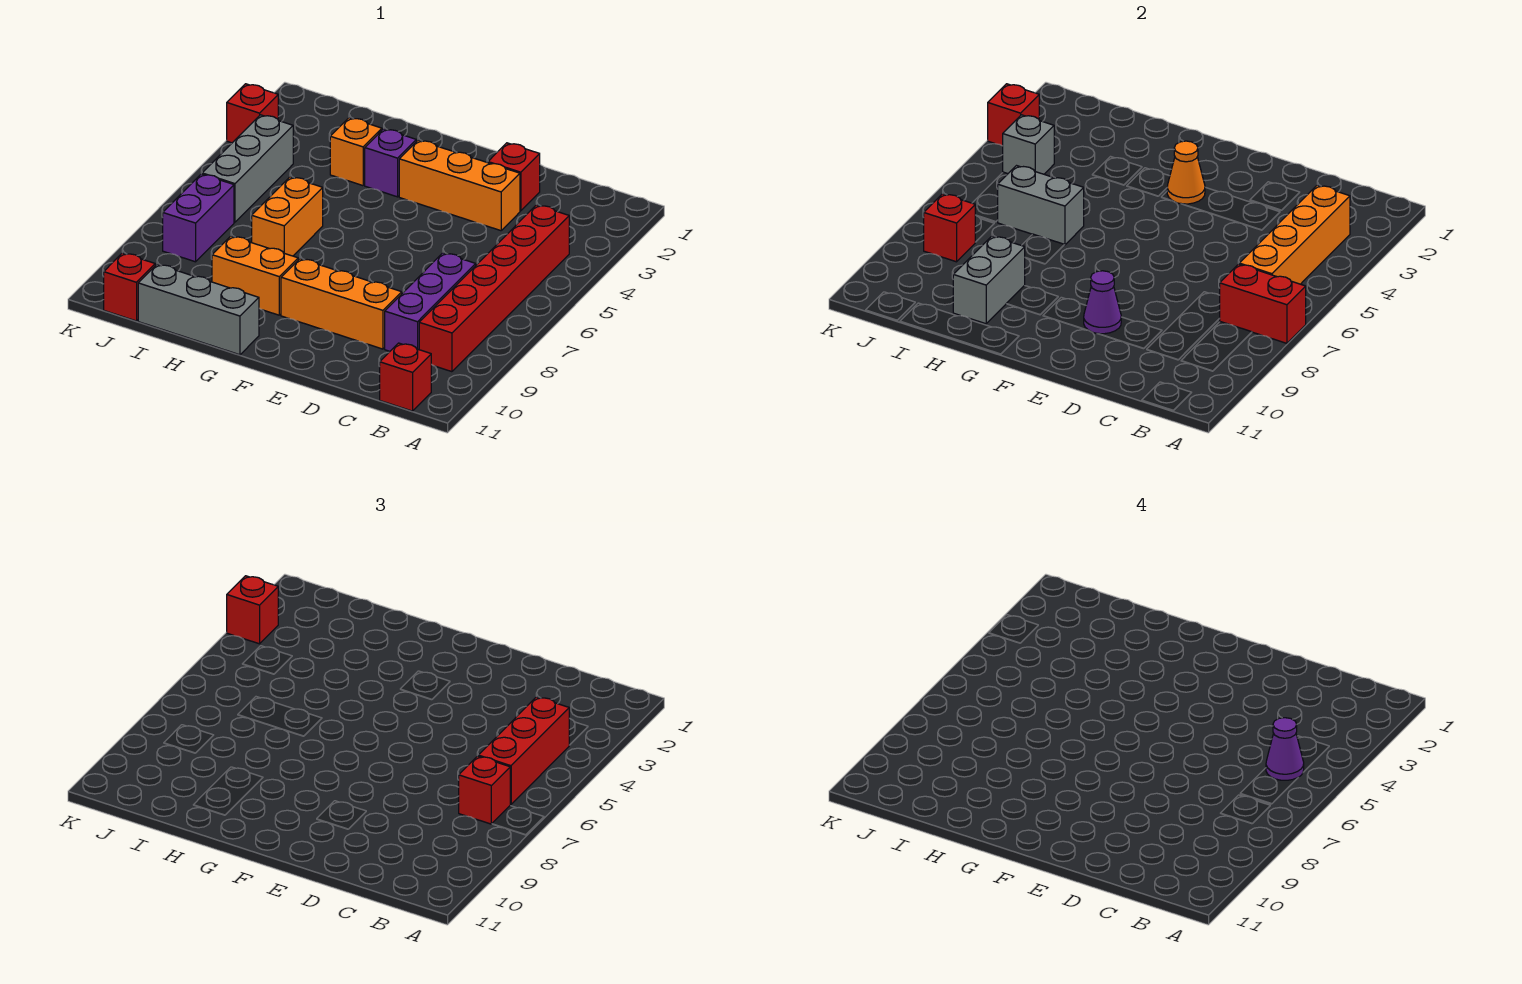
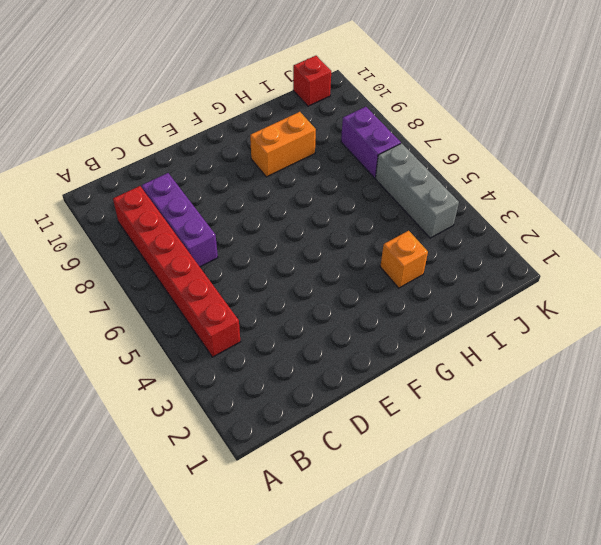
none -> red brick B11 level 1
none -> red brick D2 level 1
none -> orange brick D3:F3 level 1

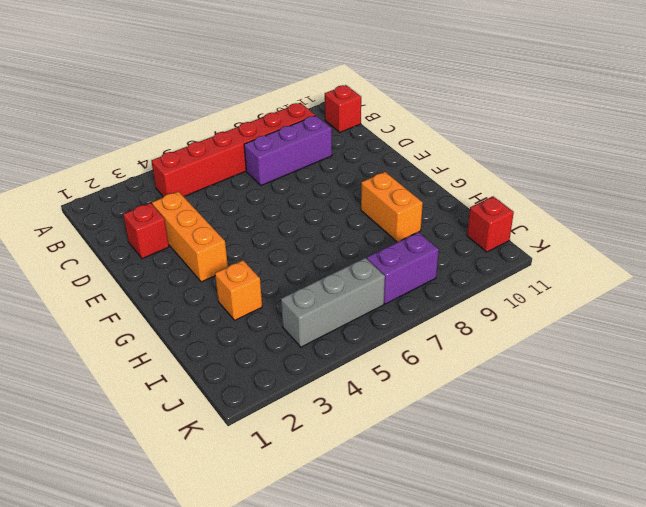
none -> orange brick D9:F9 level 1
none -> purple brick G3 level 1
none -> grey brick G11:I11 level 1

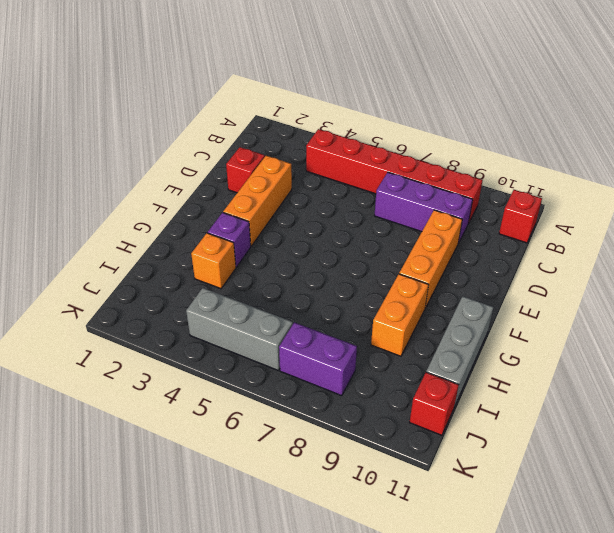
none -> orange brick H6:H7 level 1
none -> red brick K3 level 1
none -> red brick A7:B7 level 2

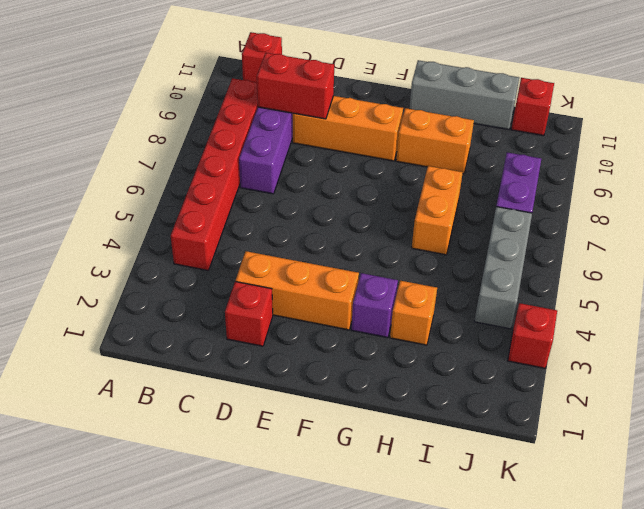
red brick C9:D9 level 2 -> red brick A7:B7 level 2
none -> orange brick B3:B6 level 2
none -> purple cone E9 level 2
none -> orange cone F3 level 2

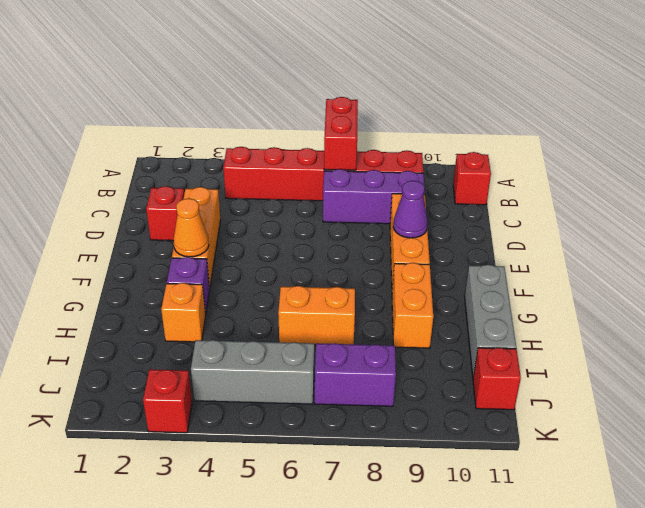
none -> orange brick B3:B6 level 2
none -> grey brick H6:I6 level 2
none -> grey brick H9:H10 level 2

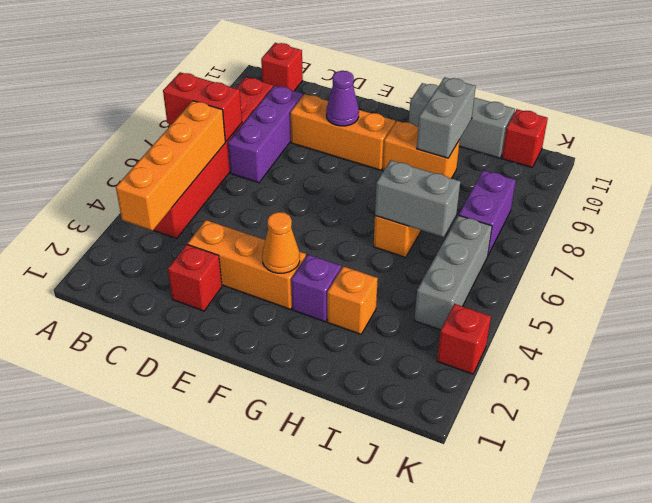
none -> grey brick J4 level 2
none -> red brick J8 level 2
none -> red brick K3 level 2

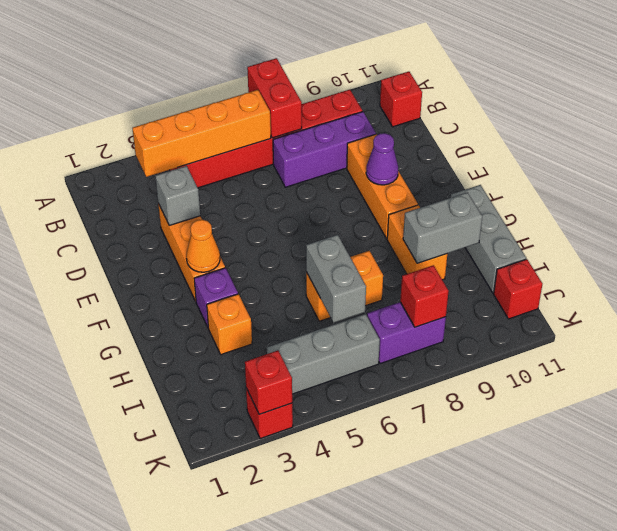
grey brick D3 level 2 -> grey brick J4 level 2
none -> red brick D2 level 1
none -> red brick B4:B6 level 3
none -> red brick B7 level 3

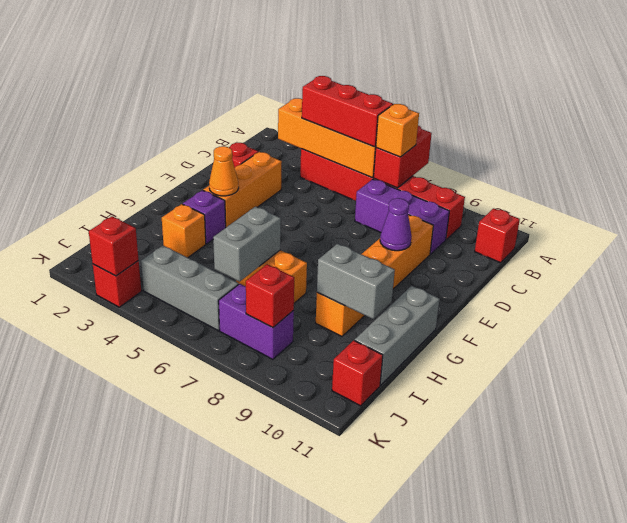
orange brick B7 level 3 -> red brick B7 level 3
none -> grey brick J4 level 2
none -> red brick K3 level 3
none -> purple cone B5 level 4

